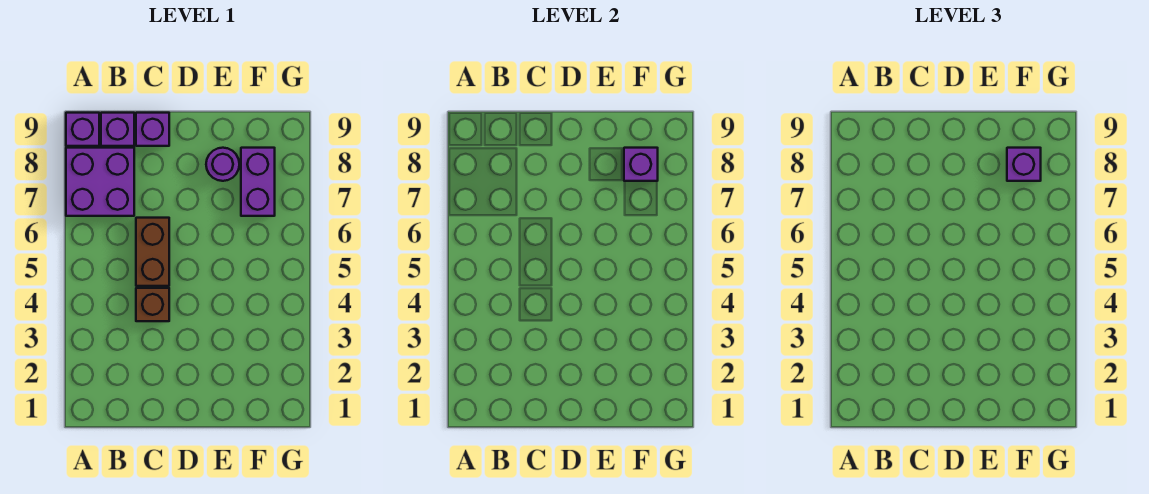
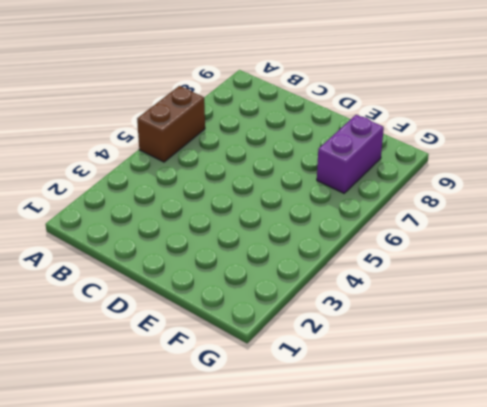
brown brick A5:A6 level 1 -> brown brick C5:C6 level 1
none -> purple brick A7:B8 level 1
none -> purple brick A9 level 1

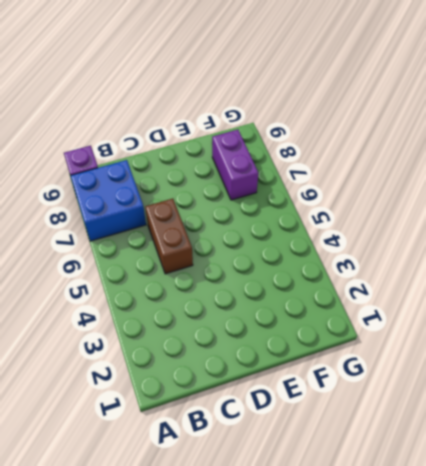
blue brick A7:B8 level 1 -> purple brick A7:B8 level 1
none -> purple brick B9 level 1
none -> brown brick C4 level 1

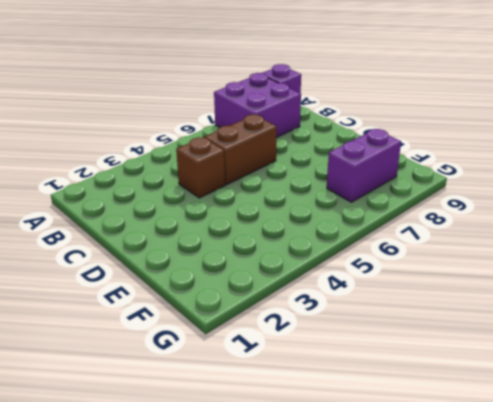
none -> purple brick B9 level 1
none -> purple brick C9 level 1

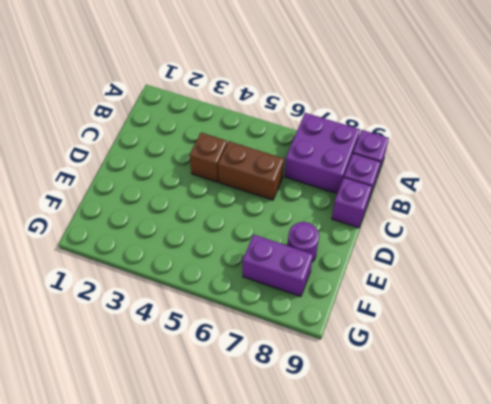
none -> purple brick F8 level 2
none -> purple brick F8 level 3

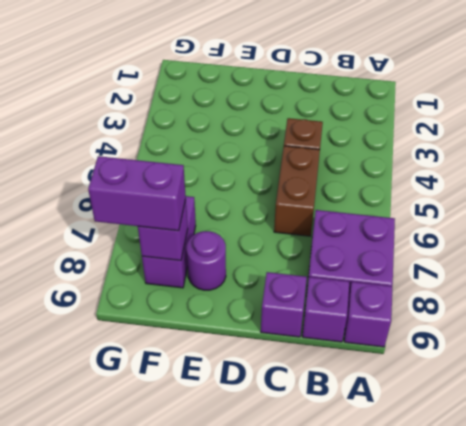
purple brick F8:G8 level 3 -> purple brick F8 level 3

